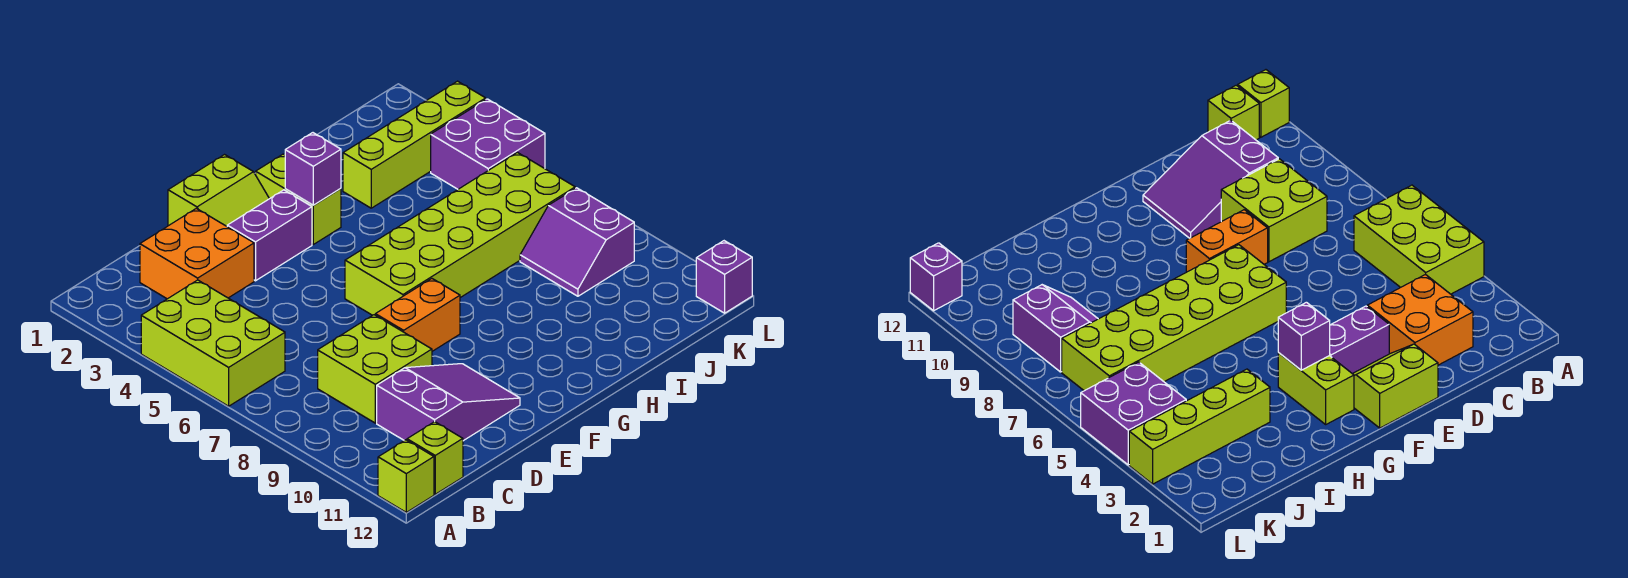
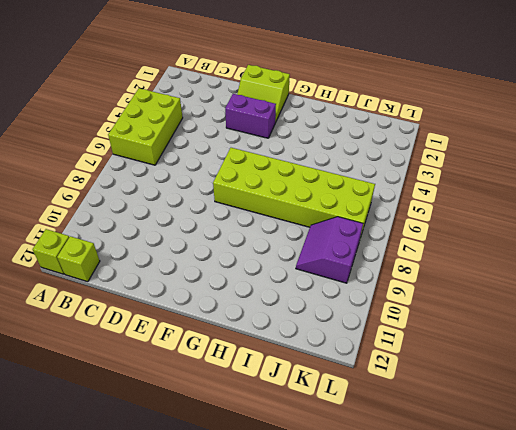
none -> orange brick C2:D3 level 1
none -> lime brick C8:D9 level 1
none -> purple slope C10:E11 level 1 top C

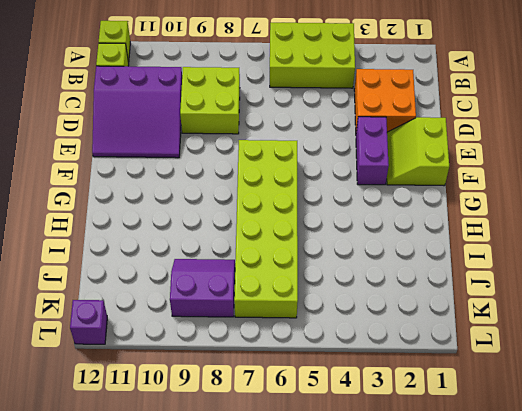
purple slope C10:E12 level 1 top C -> purple slope C10:E11 level 1 top C
none -> orange brick E8:F8 level 1
none -> lime brick G2:G3 level 1
none -> lime brick I3:L3 level 1

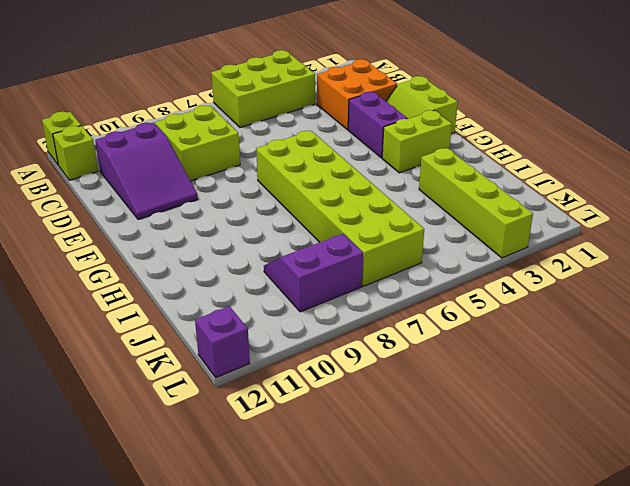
none -> orange brick E8:F8 level 1
none -> purple brick K4:L5 level 1
none -> purple brick G3 level 2

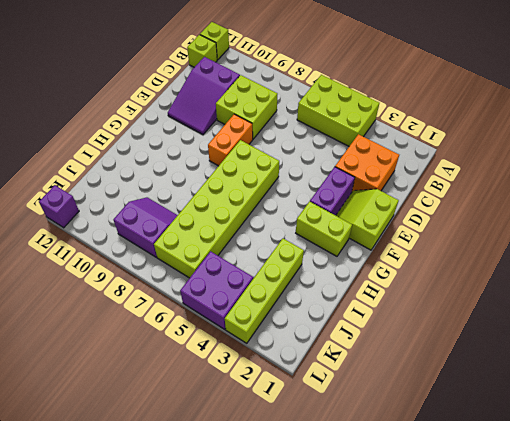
none -> purple brick G3 level 2

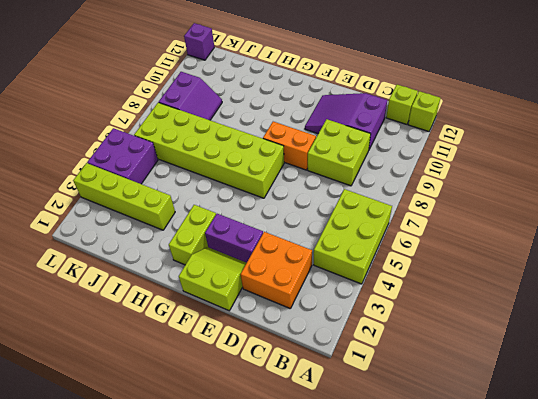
none -> purple brick G3 level 2

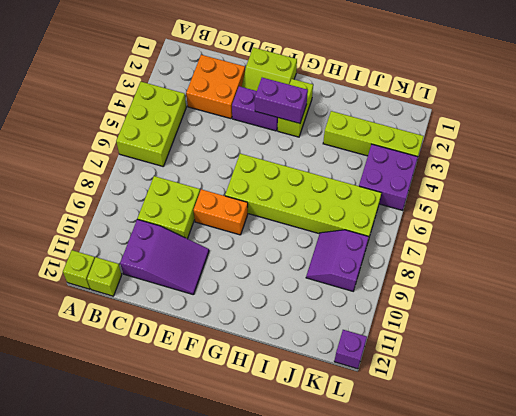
purple brick F3:G3 level 2 -> purple brick G3 level 2

